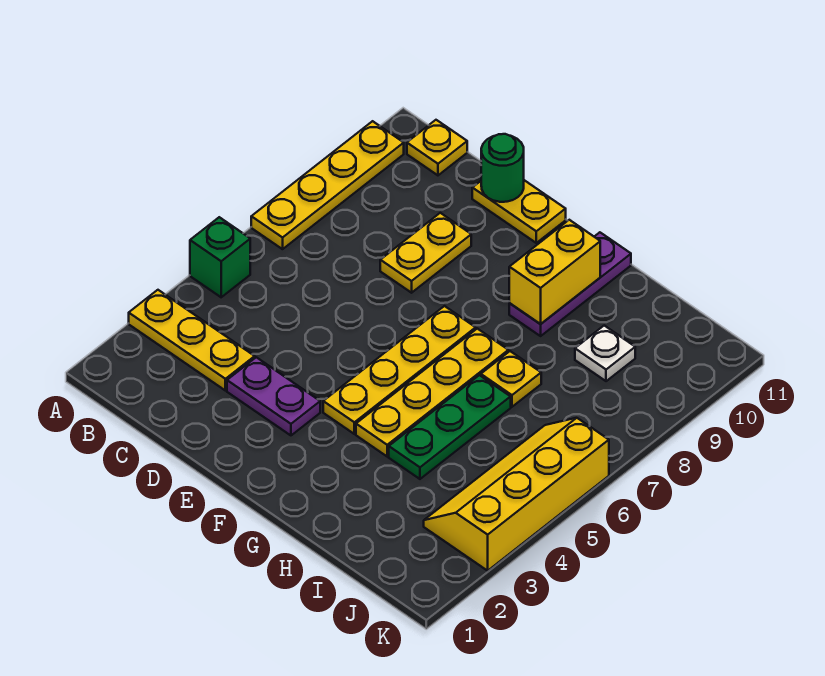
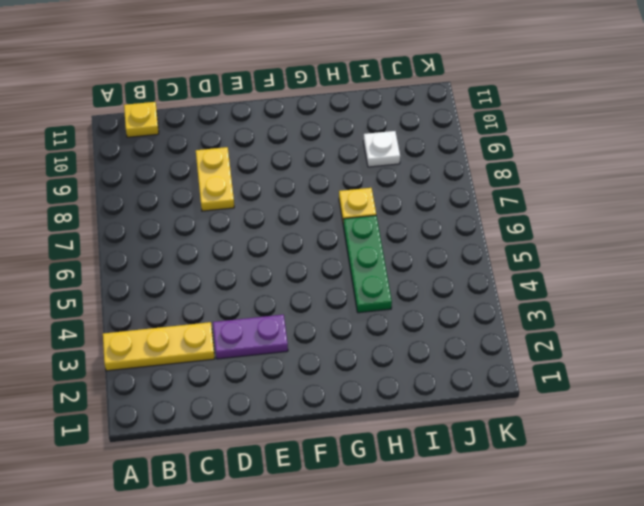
none -> green brick A5 level 1
none -> yellow plate A7:A10 level 1
none -> yellow plate D11:E11 level 1

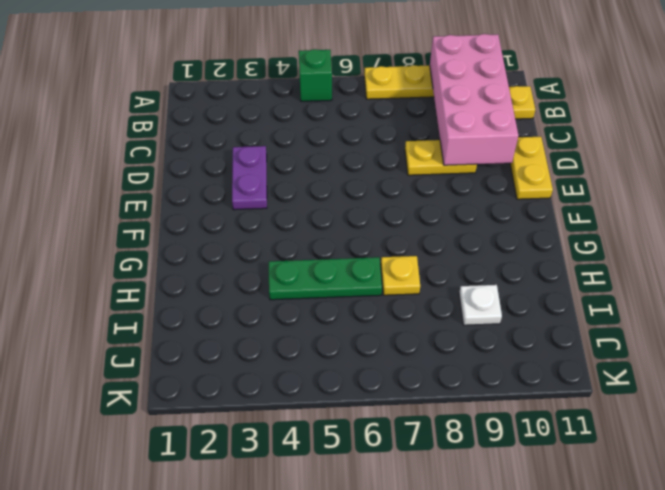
pink brick A9:D10 level 2 -> none
none -> yellow plate A3:C3 level 1
none -> yellow plate F4:F7 level 1
none -> yellow plate G4:G7 level 1

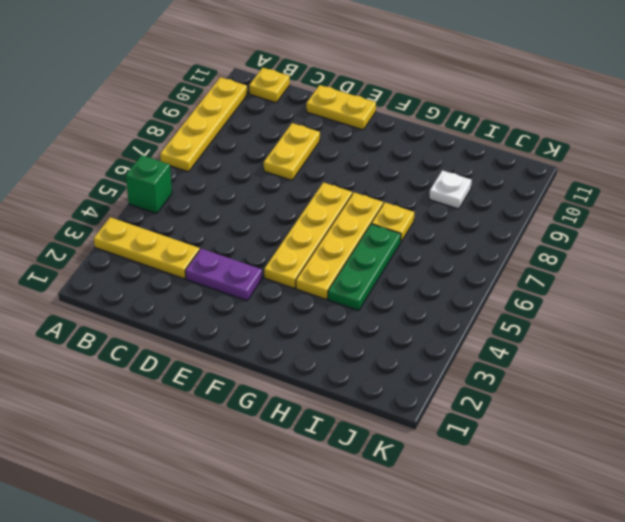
none -> purple plate G9:G11 level 1
none -> yellow slope J3:K6 level 1 top K
none -> green round brick D11 level 2

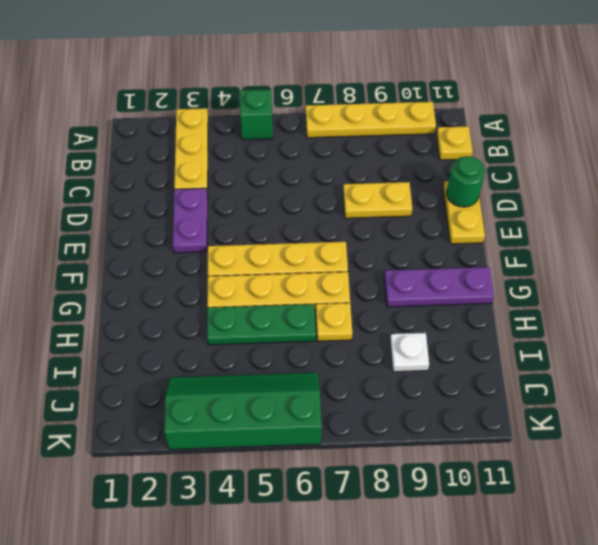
green slope J3:K6 level 1 top K -> yellow slope J3:K6 level 1 top K
none -> yellow brick G9:G10 level 2

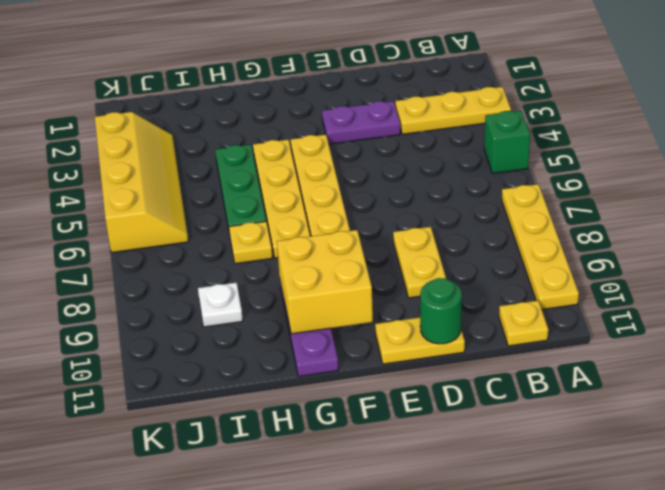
yellow brick F9:G10 level 2 -> yellow brick G9:G10 level 2

